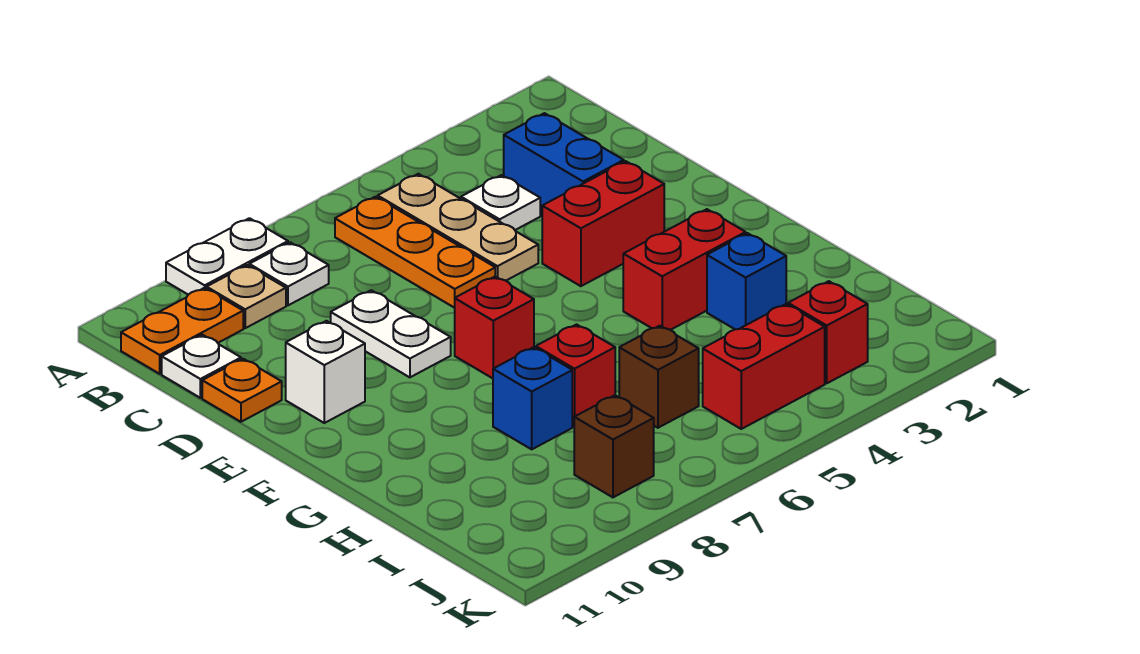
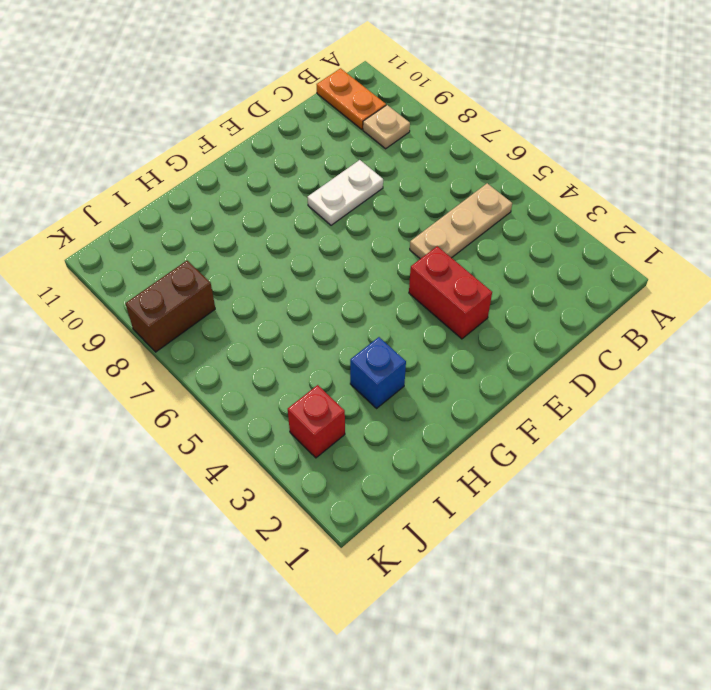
brown brick J8:K8 level 1 -> brown brick J8 level 1
none -> white plate A8:A9 level 1
none -> orange plate B6:D6 level 1
none -> white plate B8 level 1

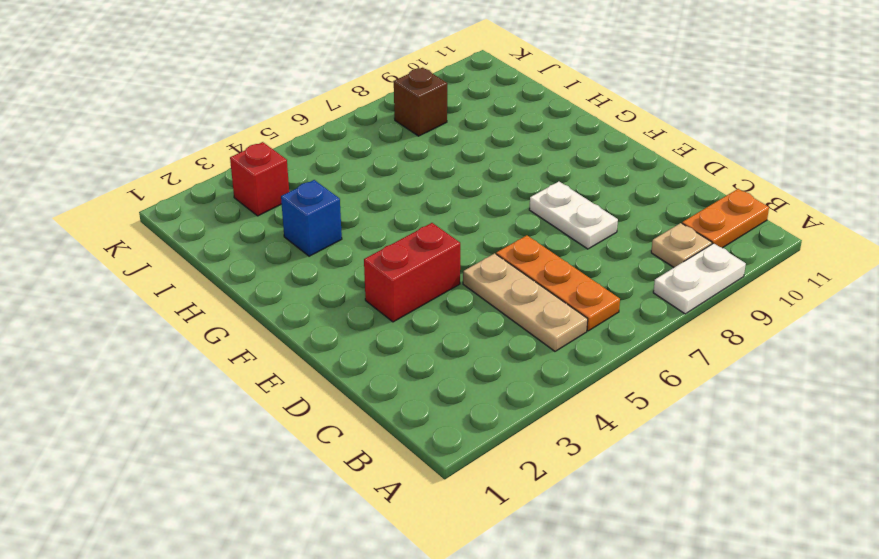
none -> white plate B8 level 1
none -> blue brick C3:D3 level 1
none -> white plate C4 level 1

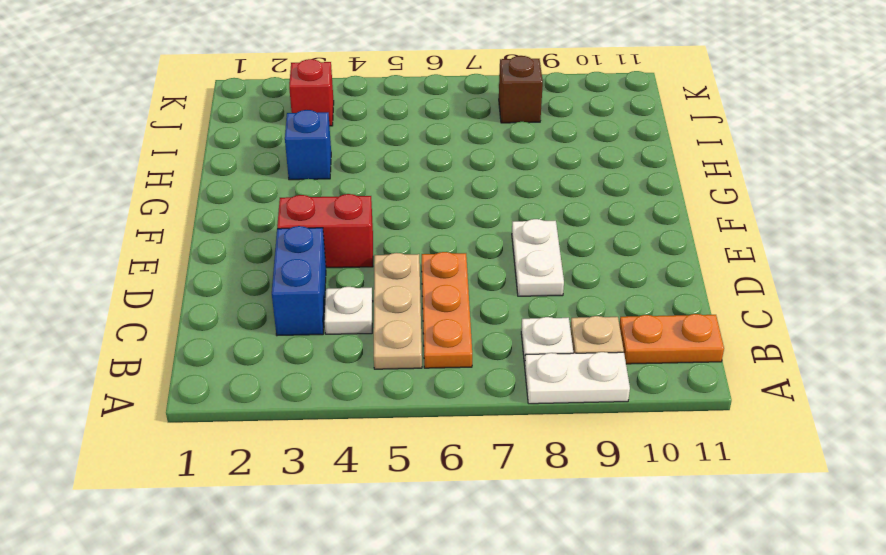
none -> white plate C11 level 1
none -> orange plate D11 level 1
none -> white brick E10 level 1

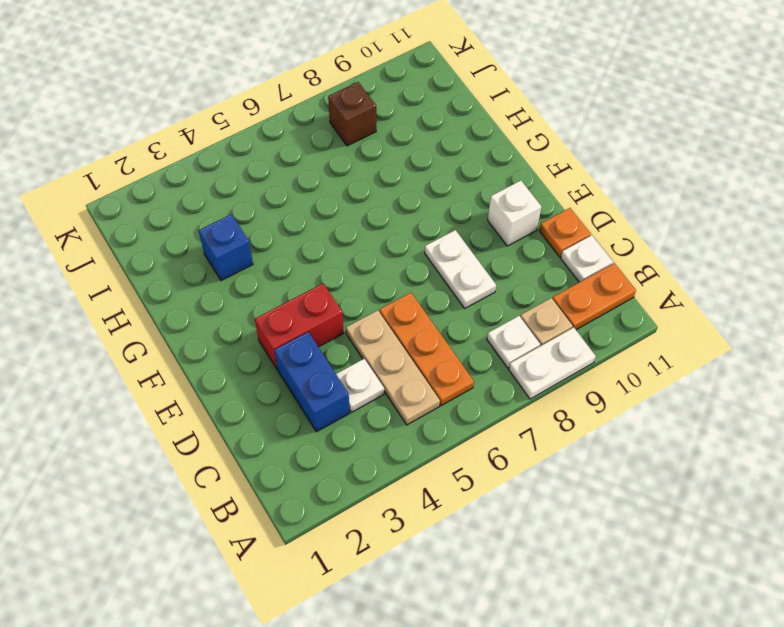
none -> red brick F7 level 1
none -> red brick G3:G4 level 1
none -> red brick H7 level 1

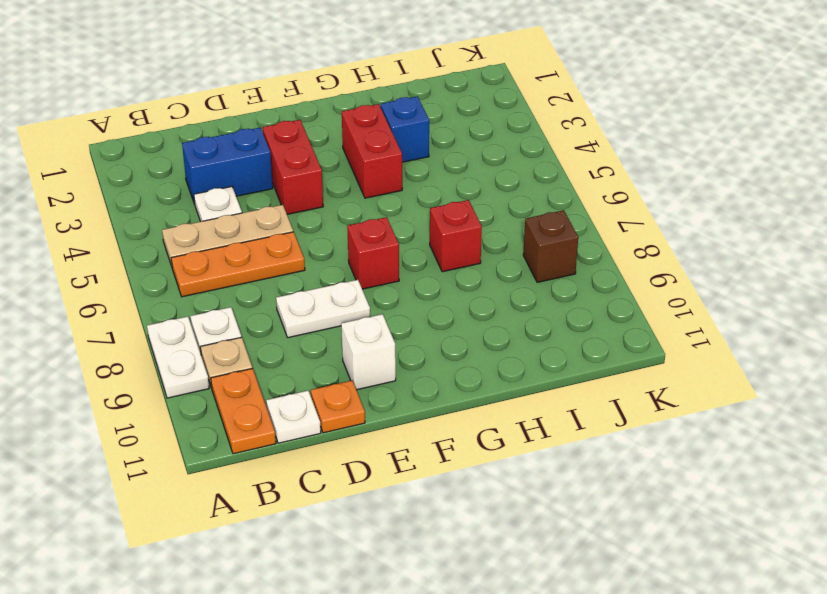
none -> blue brick H8 level 1
none -> brown brick I6 level 1
none -> red brick J3 level 1

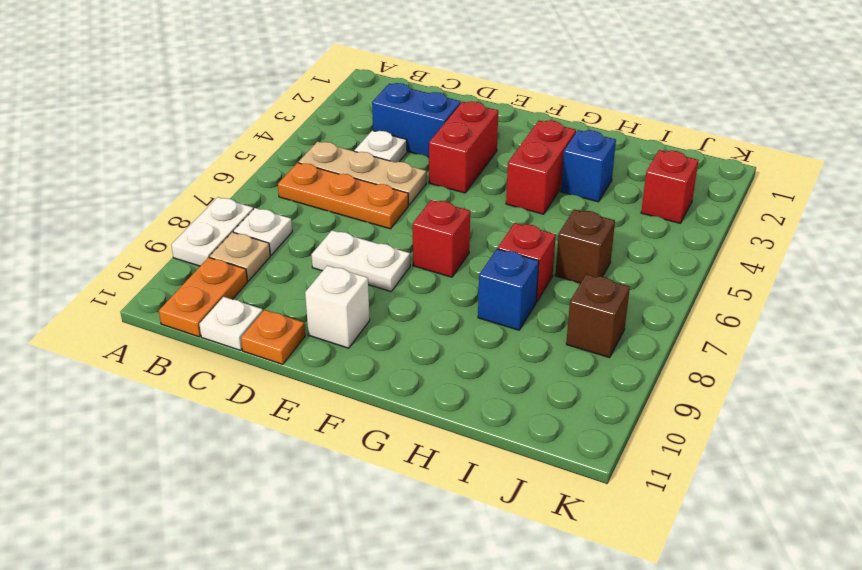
none -> red brick J4:J5 level 1

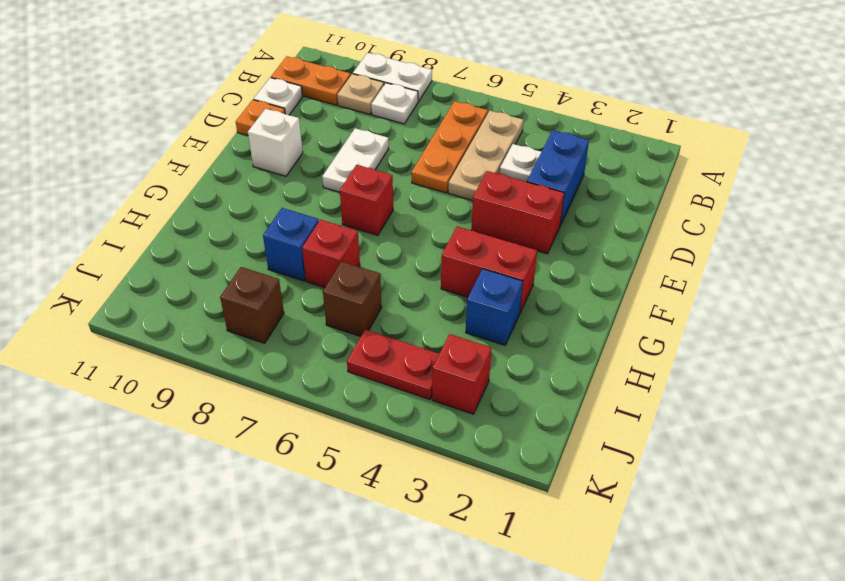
red plate J4:J5 level 1 -> red brick J4:J5 level 1

